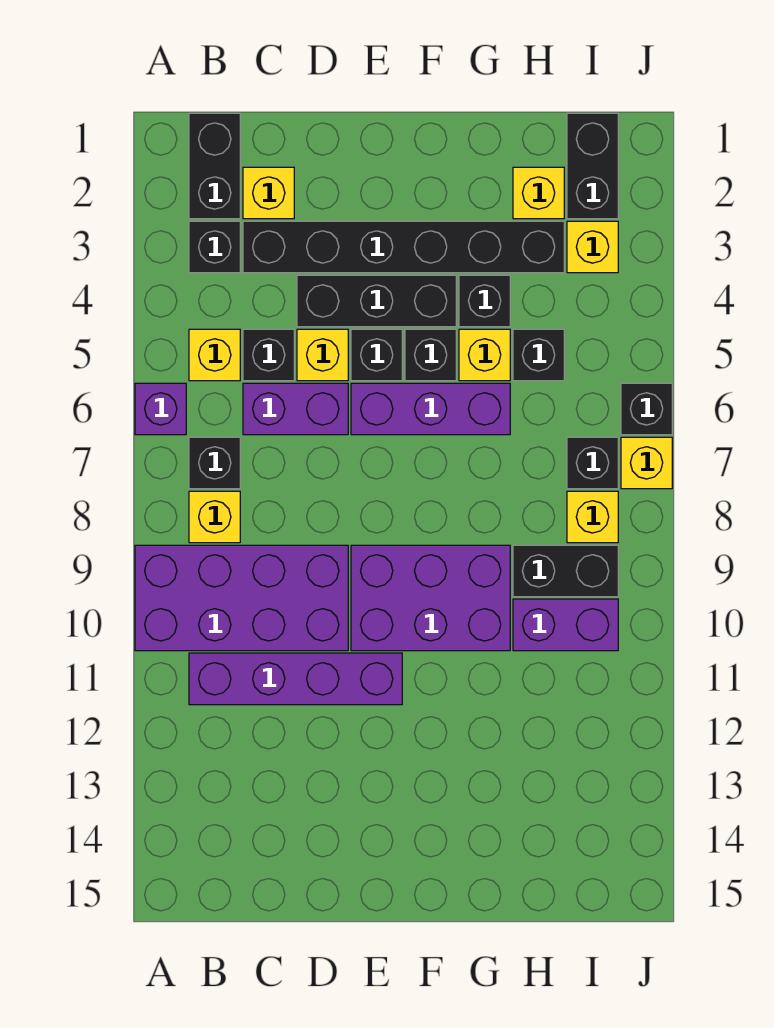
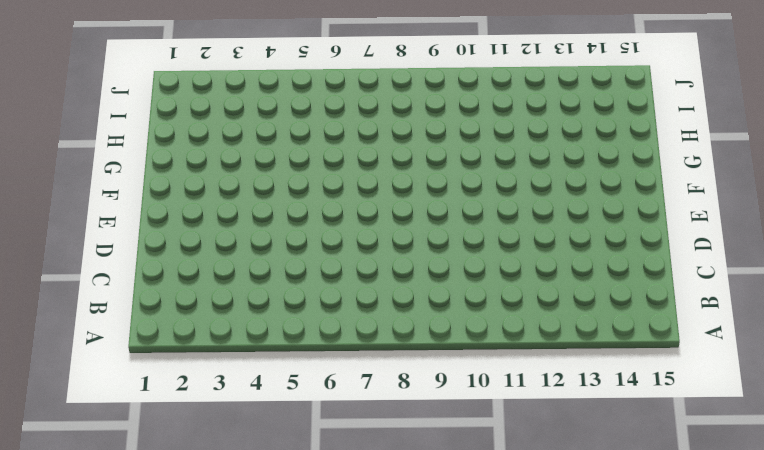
none -> purple brick A6 level 1
none -> purple brick A9:D10 level 1
none -> black brick B1:B2 level 1
none -> black brick B3 level 1

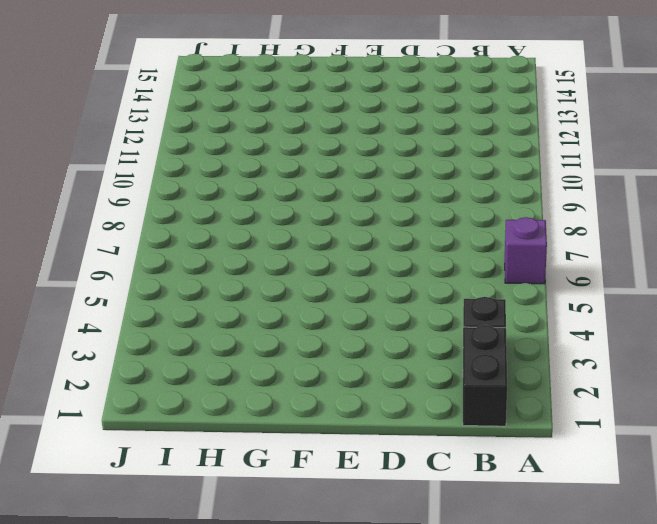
none -> purple brick A9:D10 level 1
none -> yellow brick B5 level 1
none -> black brick B7 level 1
none -> yellow brick B8 level 1

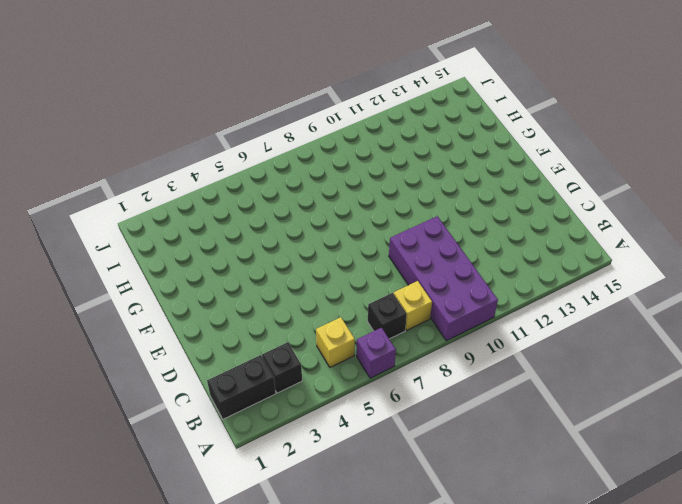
none -> purple brick B11:E11 level 1
none -> yellow brick C2 level 1
none -> black brick C3:H3 level 1
none -> black brick C5 level 1

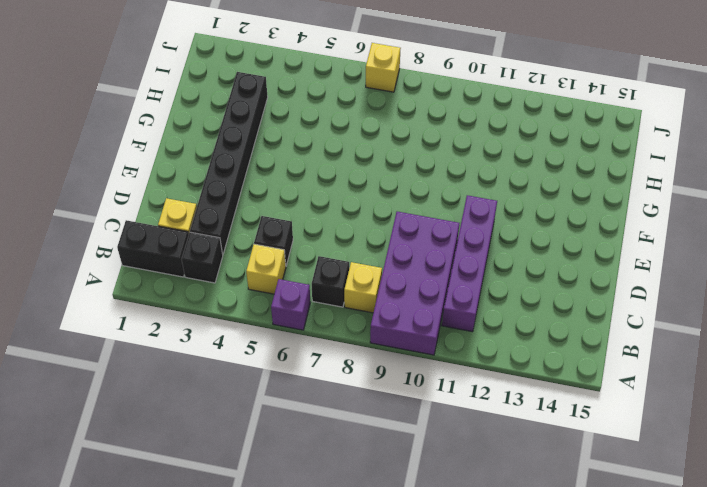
none -> purple brick C6:D6 level 1
none -> black brick D4:F4 level 1
none -> yellow brick D5 level 1
none -> black brick E5 level 1

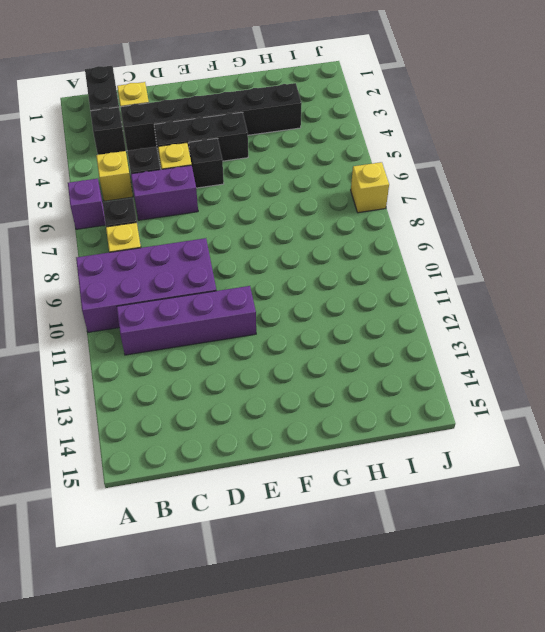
none -> purple brick E6:G6 level 1
none -> purple brick E9:G10 level 1
none -> black brick F5 level 1
none -> black brick G4 level 1

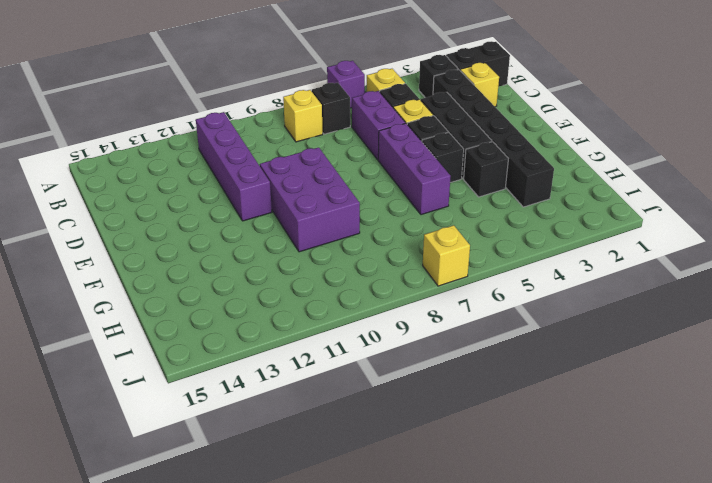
none -> purple brick A9:D10 level 1
none -> yellow brick G5 level 1
none -> yellow brick H2 level 1
none -> black brick H5 level 1

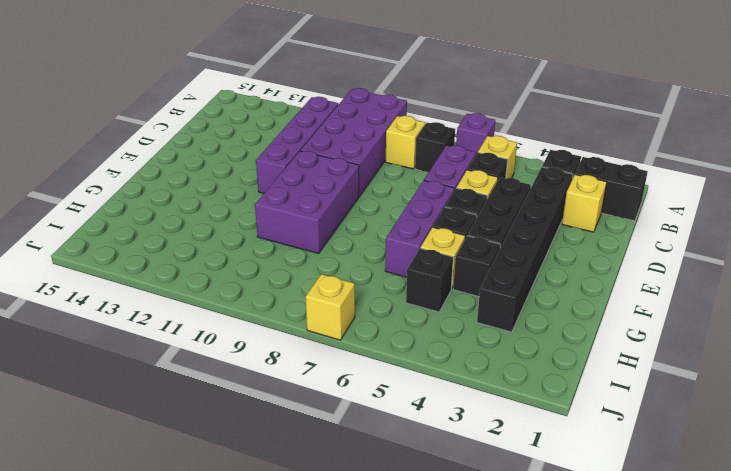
none -> yellow brick H2 level 1
none -> black brick H9:I9 level 1
none -> purple brick H10:I10 level 1
none -> black brick I1:I2 level 1

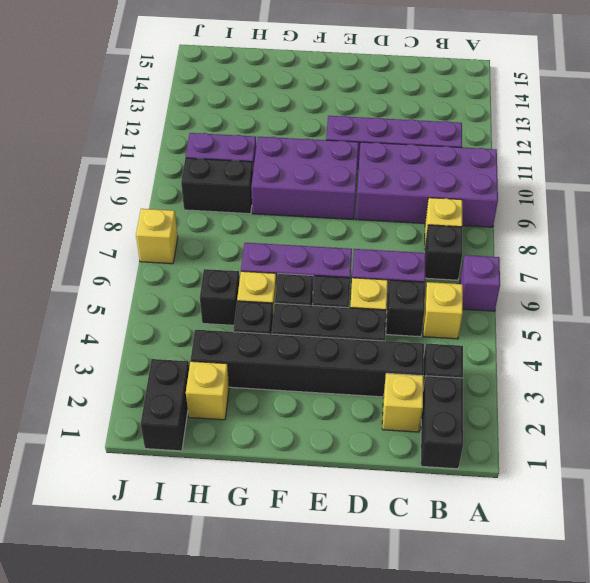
none -> yellow brick I3 level 1
none -> black brick I7 level 1
none -> yellow brick I8 level 1
none -> black brick J6 level 1

